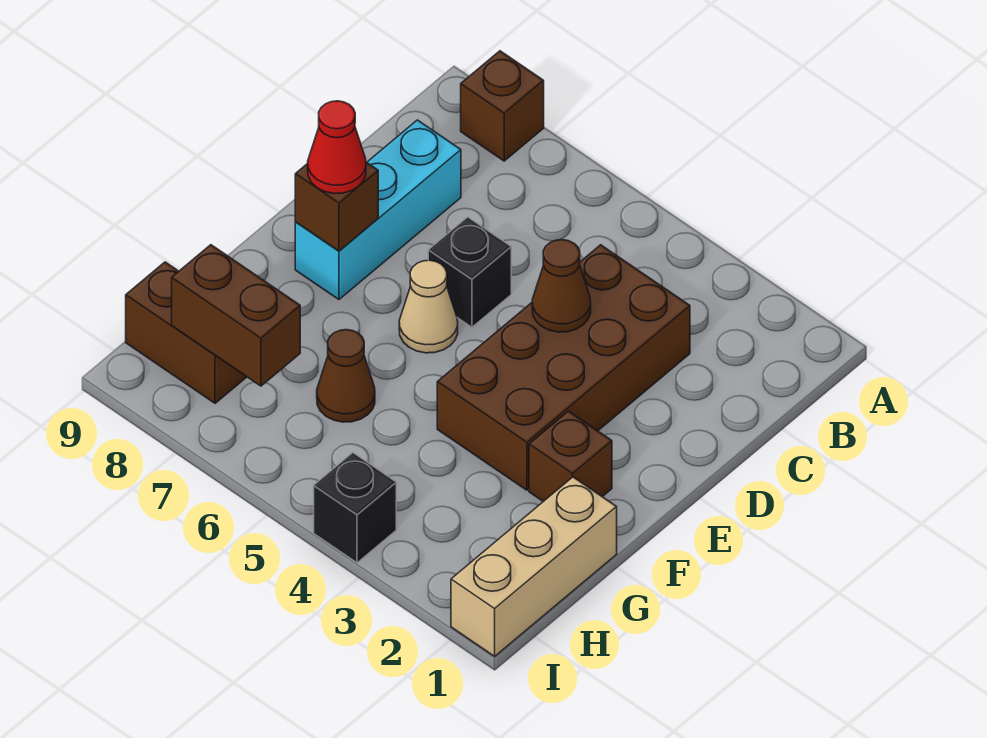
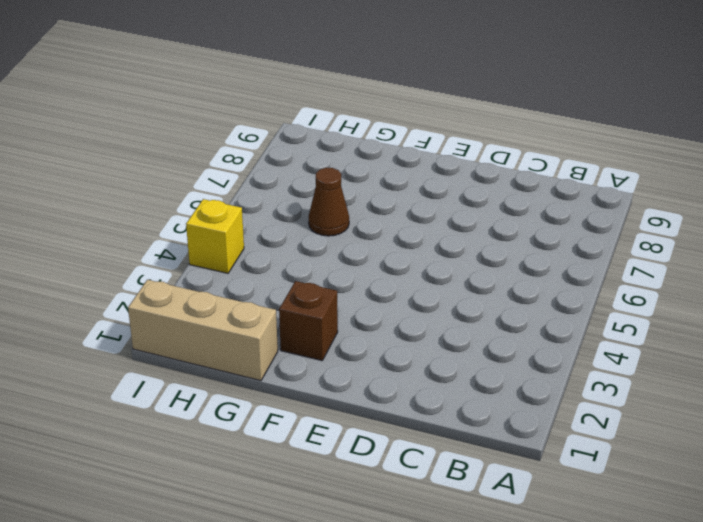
yellow brick I4 level 1 -> black brick I4 level 1
none -> brown brick A8 level 1
none -> brown brick C3:F4 level 1
none -> cyan brick C8:E8 level 1

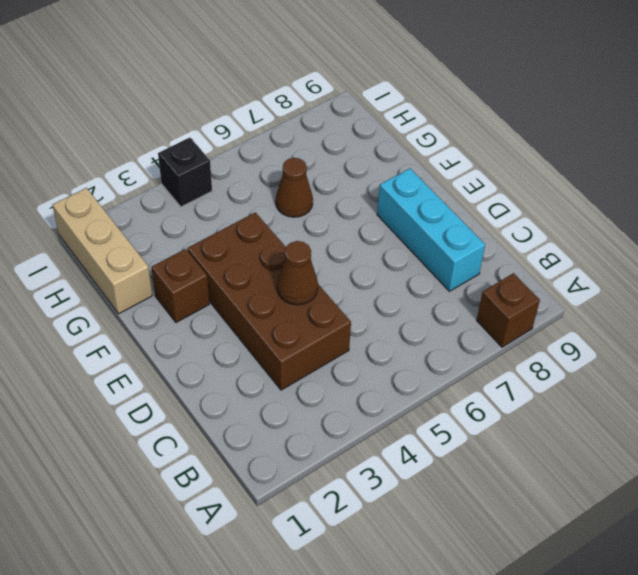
none -> black brick D6 level 1
none -> tan cone E6 level 1
none -> brown brick H8:H9 level 1

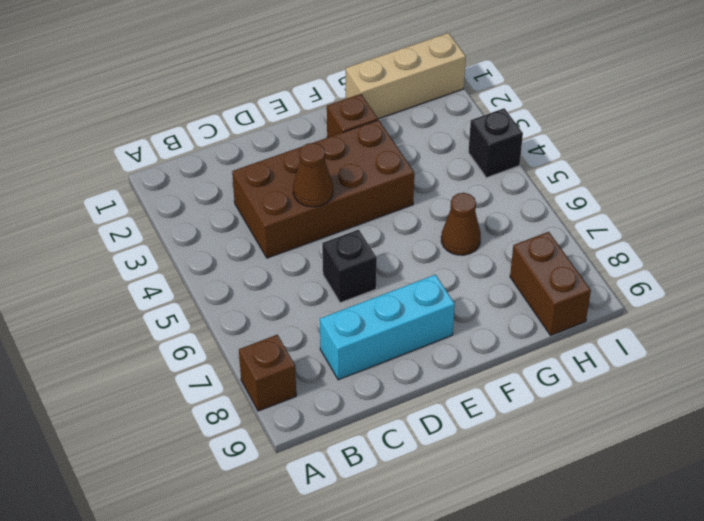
none -> tan cone E6 level 1
none -> brown brick E8 level 2
none -> brown brick H7:H8 level 2

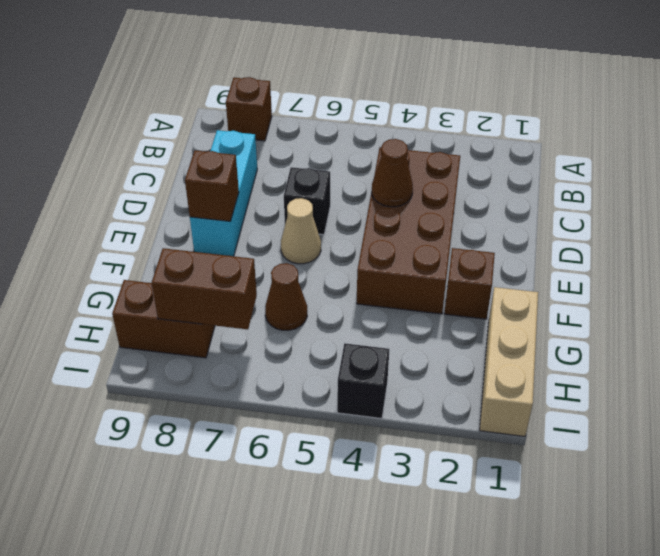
none -> red cone E8 level 3

